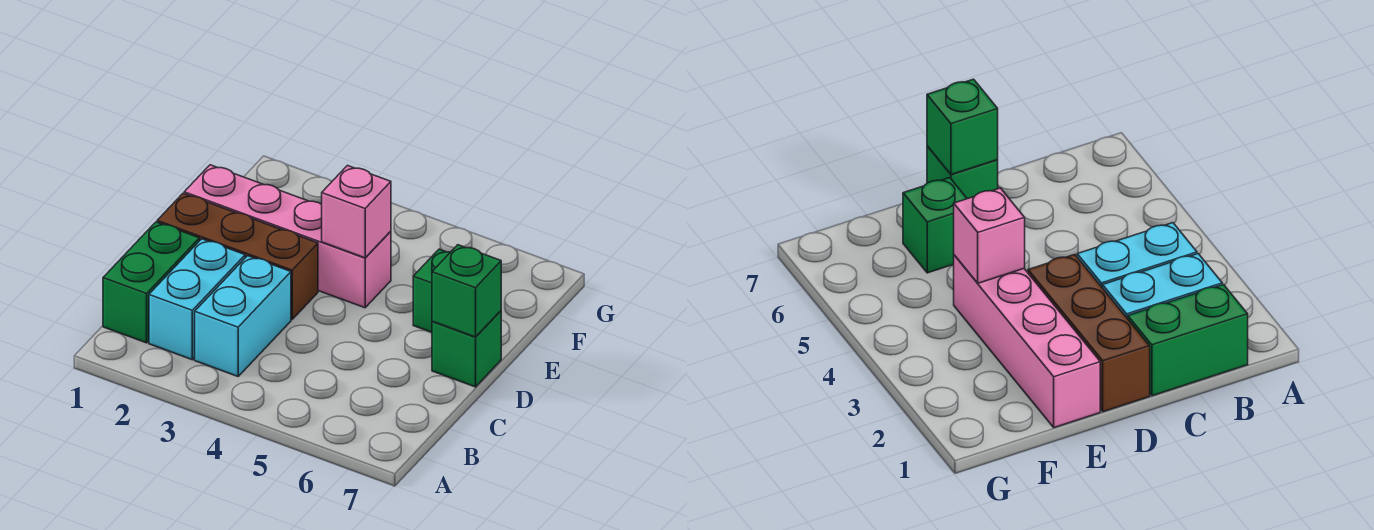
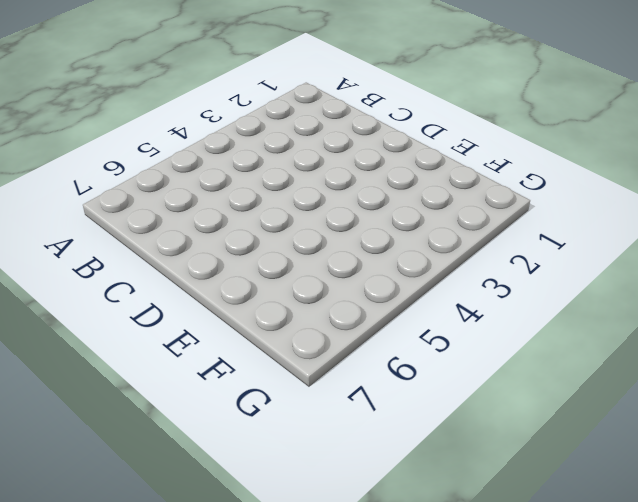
none -> green brick B1:C1 level 1
none -> cyan brick B2:C2 level 1

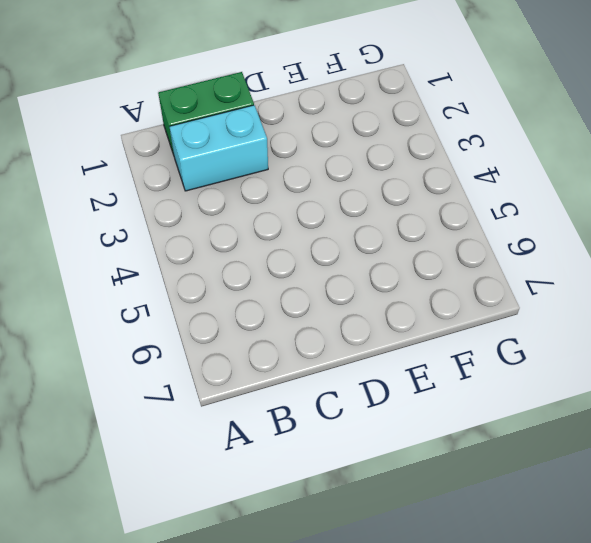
none -> cyan brick B3:C3 level 1
none -> brown brick D1:D3 level 1

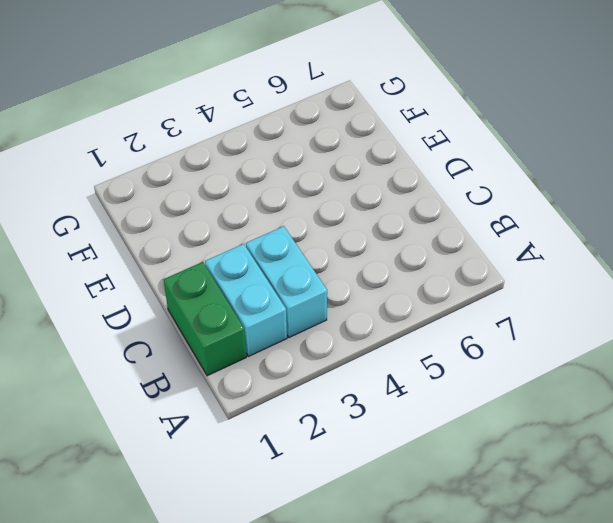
none -> brown brick D1:D3 level 1
none -> green brick D7 level 1

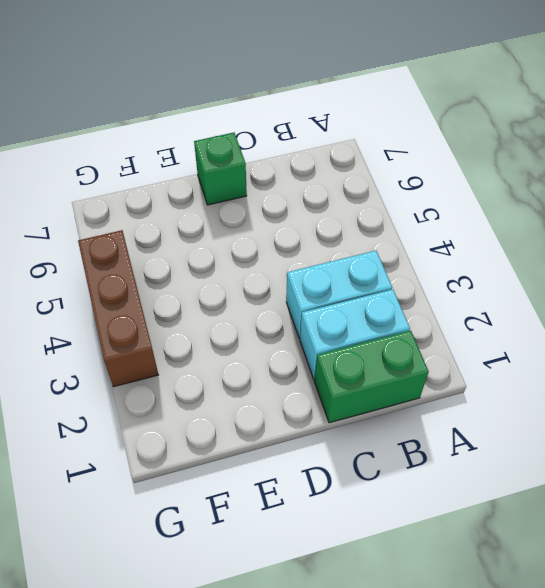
brown brick G3:G5 level 1 -> brown brick D1:D3 level 1
none -> pink brick E1:E4 level 1
none -> green brick E6 level 1

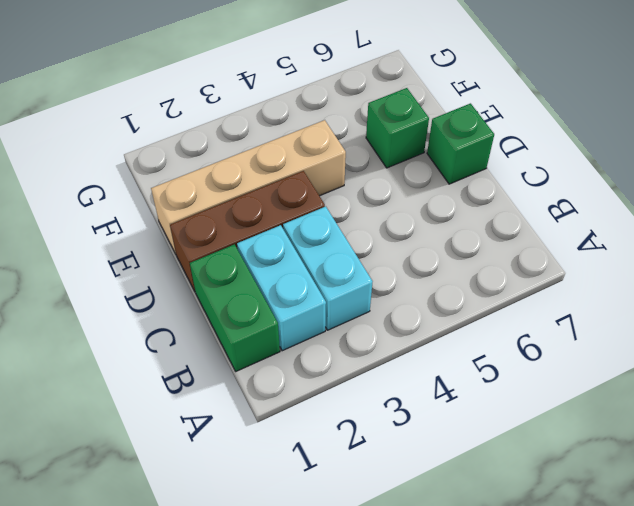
tan brick E1:E4 level 1 -> pink brick E1:E4 level 1
none -> green brick D7 level 2
none -> pink brick E4 level 2

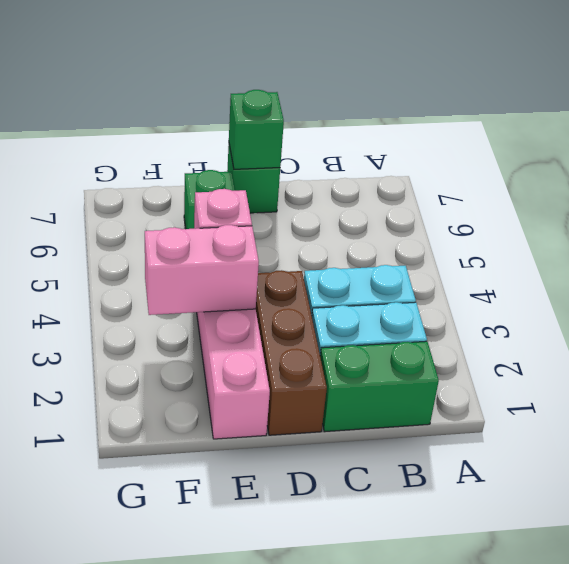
pink brick E3:F3 level 2 -> none

